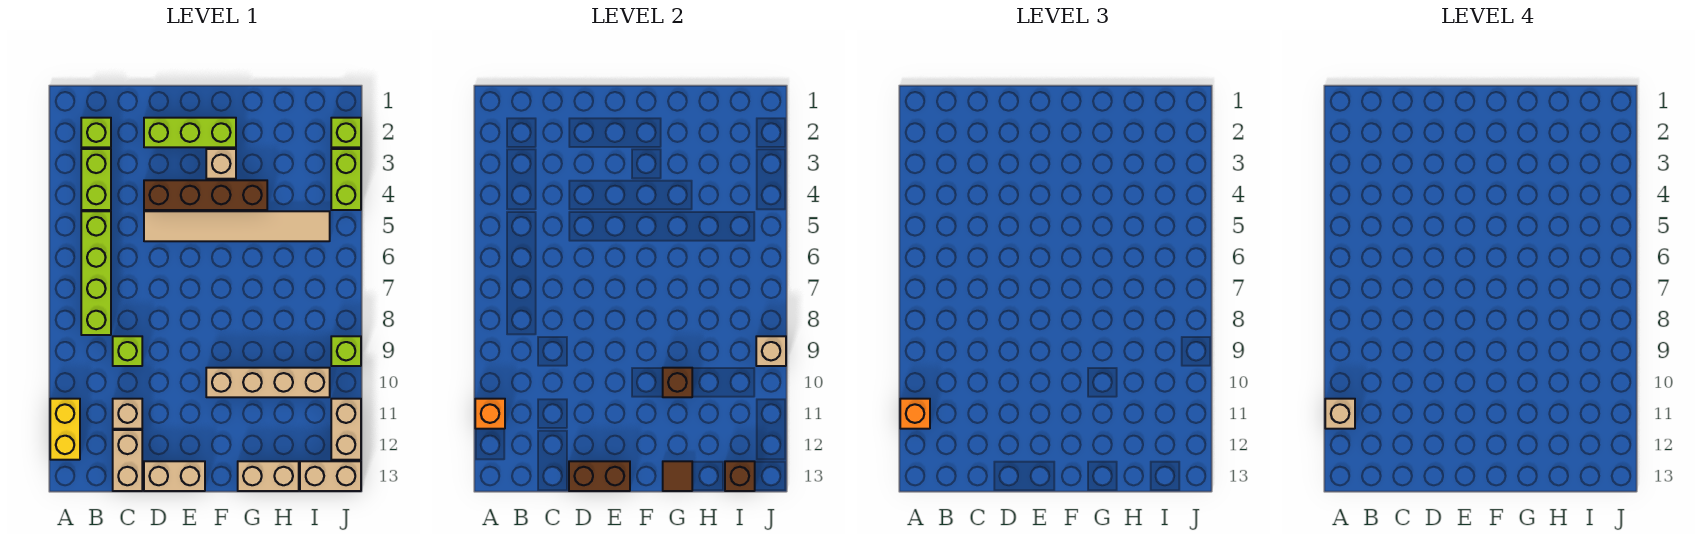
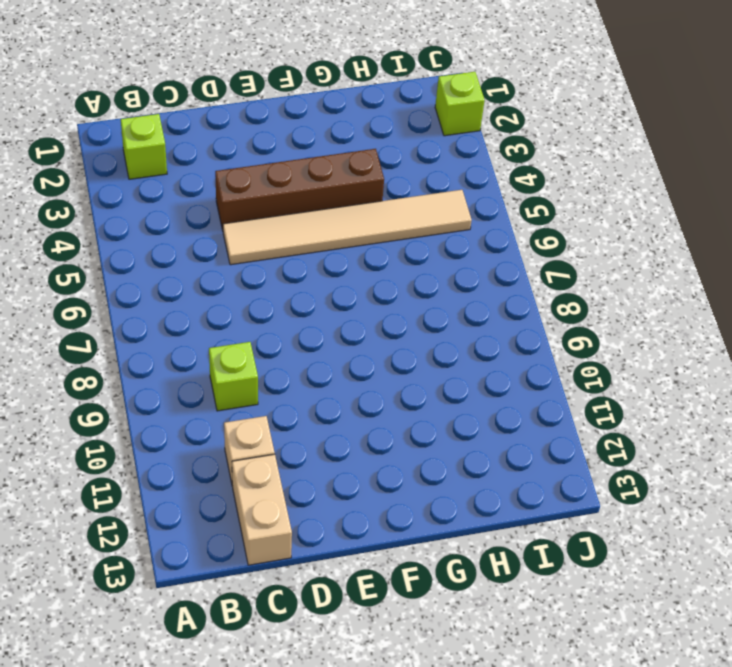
none -> yellow brick A11:A12 level 1
none -> lime brick B3:B4 level 1
none -> lime brick B5:B8 level 1

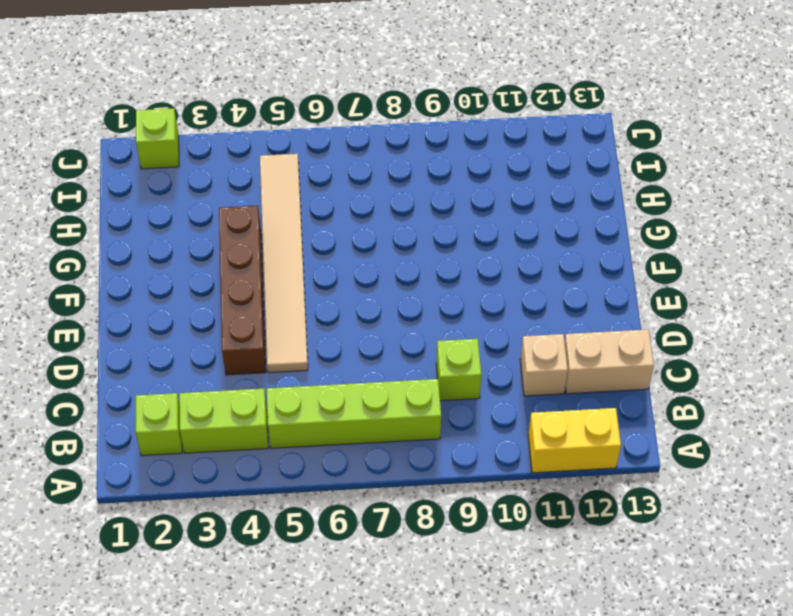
none -> lime brick D2:F2 level 1
none -> tan brick D13:E13 level 1
none -> tan brick F3 level 1

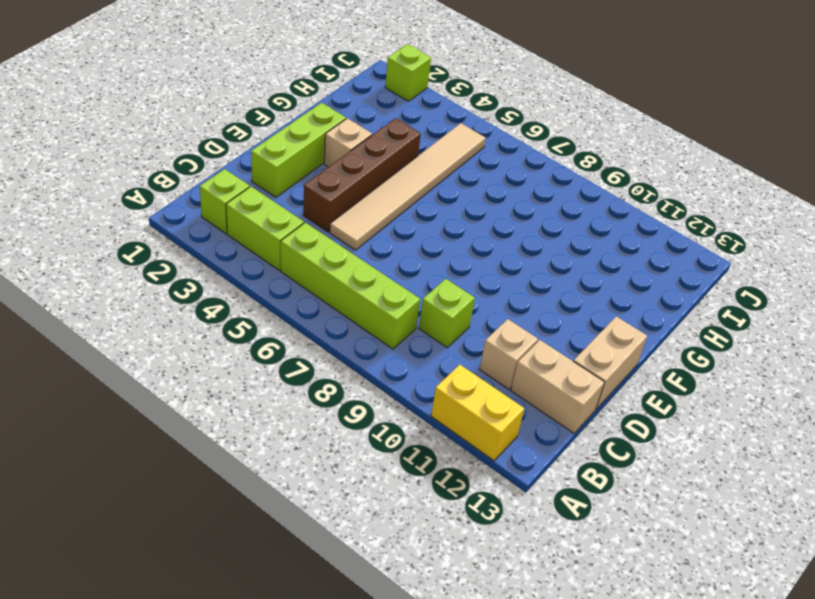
none -> tan brick F10:I10 level 1
none -> tan brick G13:H13 level 1
none -> tan brick I13:J13 level 1

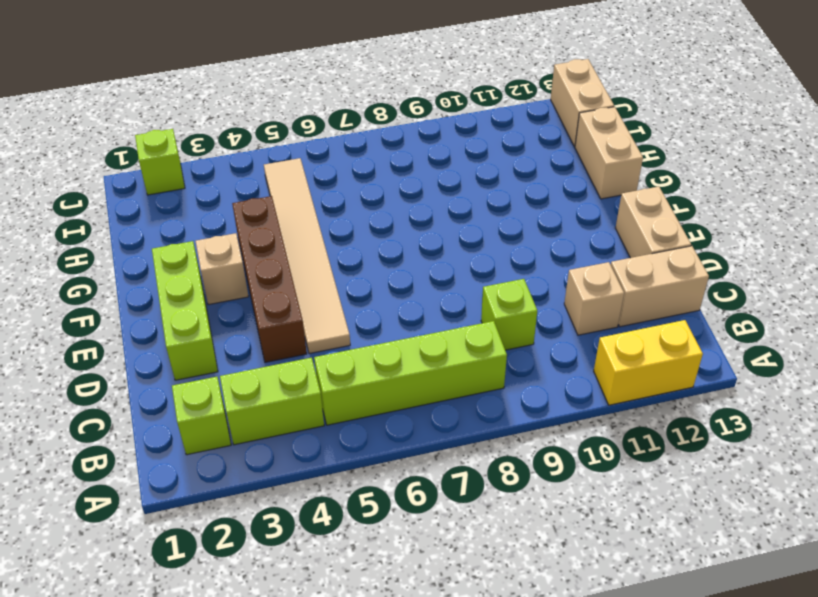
none -> tan brick F10:I10 level 1
none -> lime brick J3:J4 level 1
none -> lime brick J9 level 1

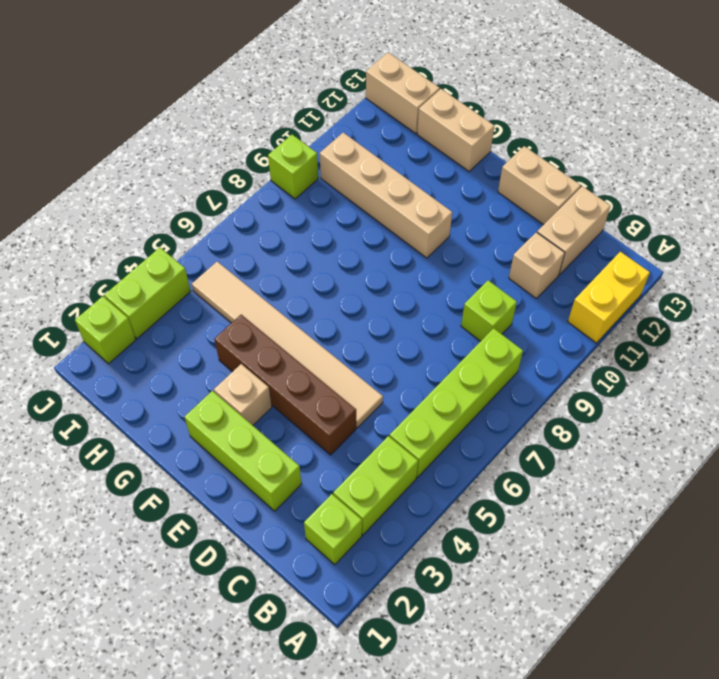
none -> tan brick J11:J12 level 1
none -> orange brick A11 level 2
none -> brown brick D13:E13 level 2

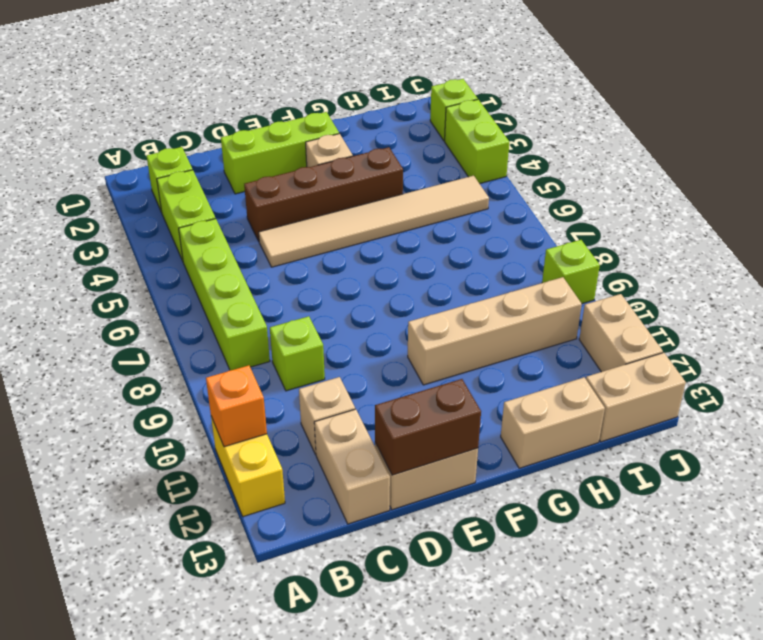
none -> brown brick G10 level 2
none -> brown tile G13 level 2
none -> brown brick I13 level 2

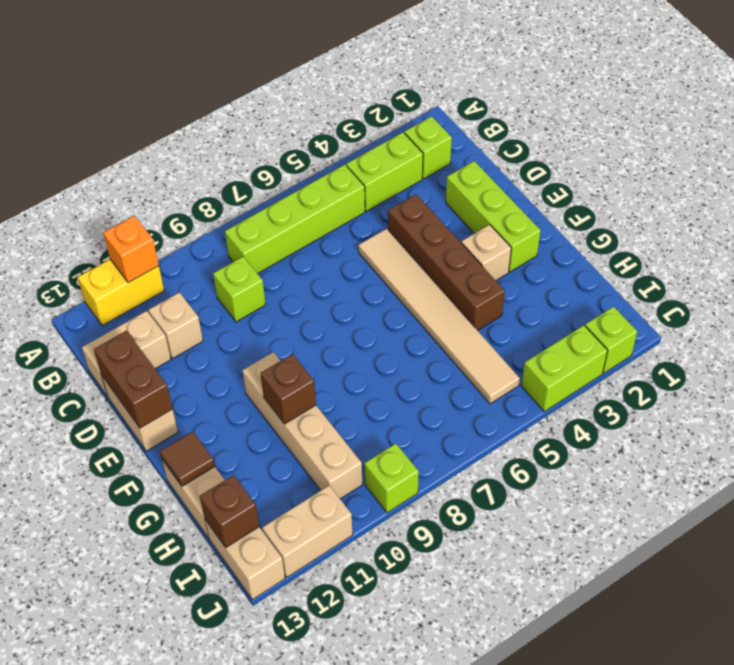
none -> tan brick J9 level 2
none -> orange brick A11 level 3
none -> tan brick A11 level 4

